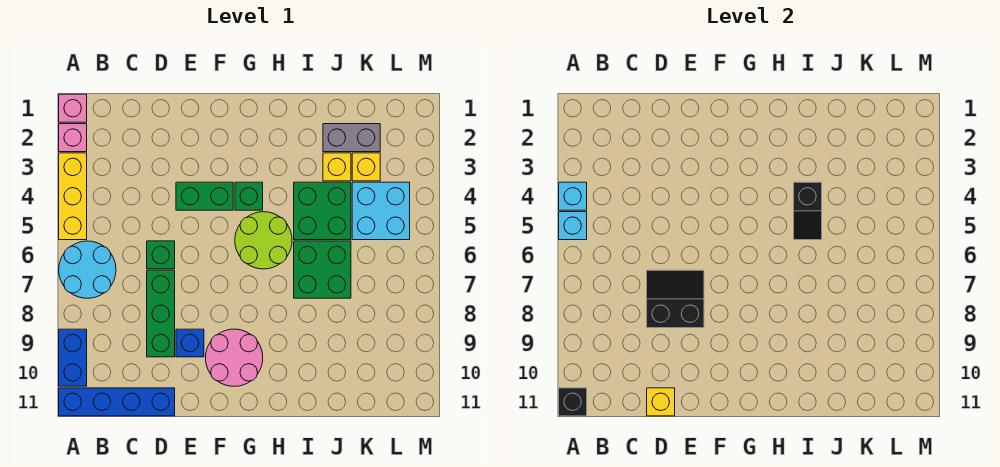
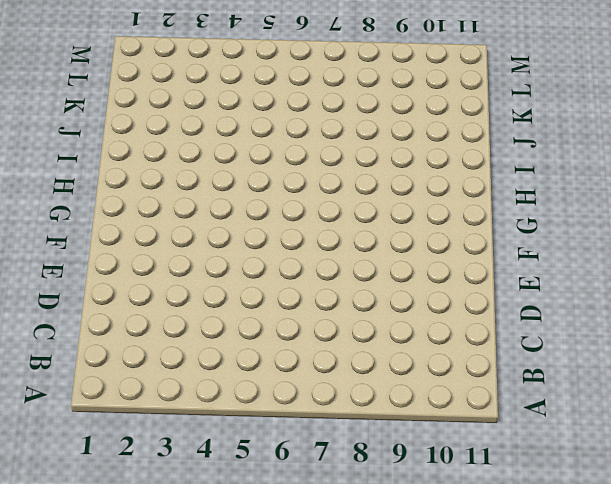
none -> pink brick A1 level 1
none -> pink brick A2 level 1
none -> yellow brick A3:A5 level 1

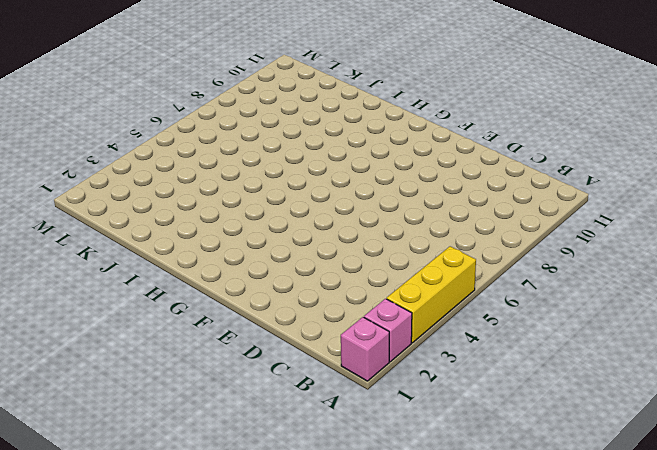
none -> cyan round brick A6:B7 level 1
none -> blue brick A9:A10 level 1
none -> blue brick A11:D11 level 1

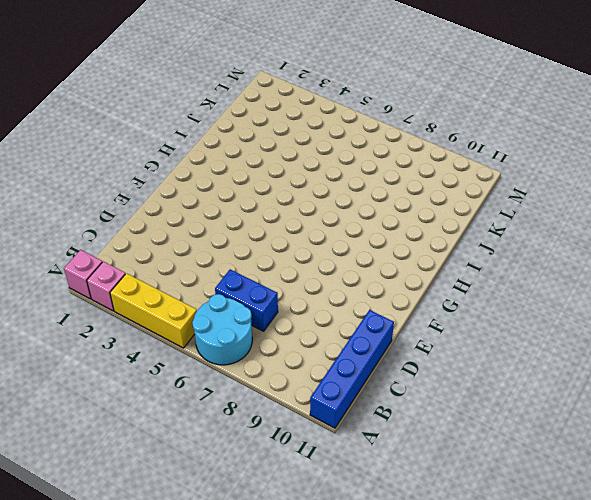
blue brick C6:C7 level 1 -> blue brick A9:A10 level 1
none -> green brick D6 level 1
none -> green brick D7:D9 level 1
none -> green brick E4:F4 level 1

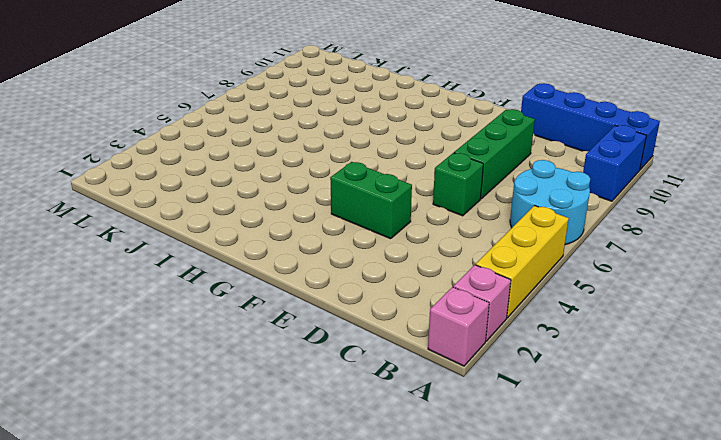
none -> blue brick E9 level 1
none -> pink round brick F9:G10 level 1
none -> green brick G4 level 1

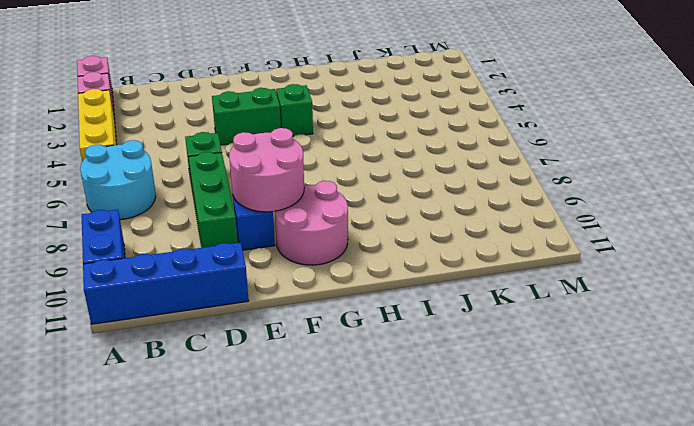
pink round brick E8:F9 level 2 -> black slope D7:E8 level 2 top 8
none -> lime round brick G5:H6 level 1
none -> green brick I4:J5 level 1
none -> green brick I6:J7 level 1

